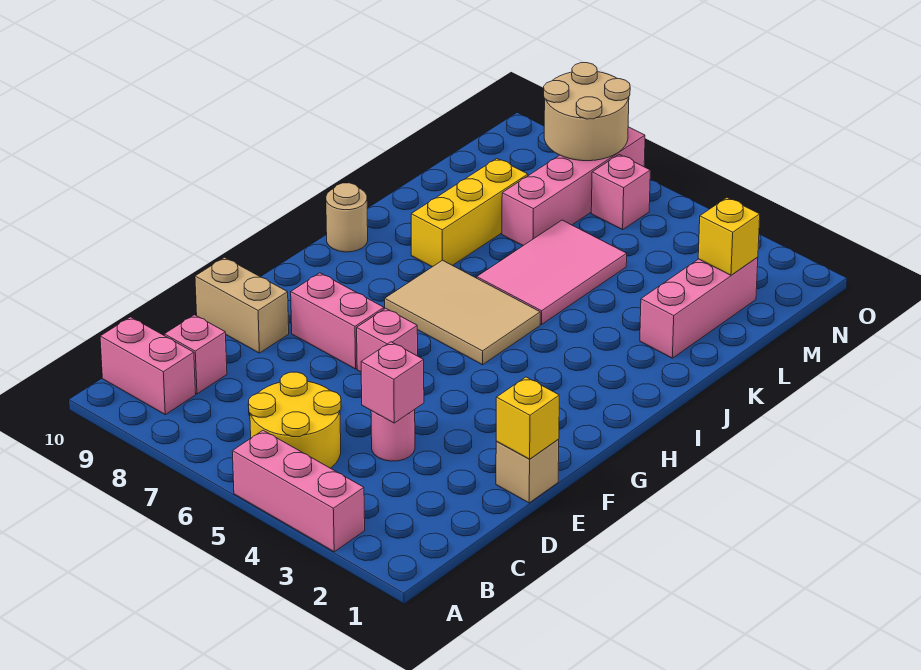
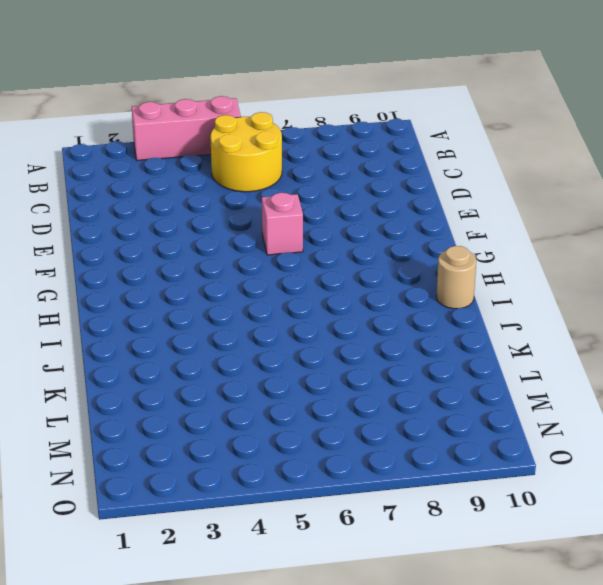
none -> pink brick B9:B10 level 1
none -> pink brick C9 level 1
none -> pink round brick D4 level 1

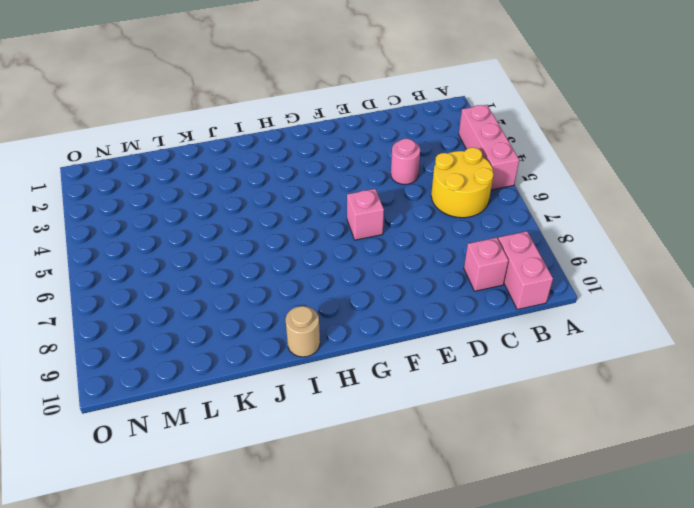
none -> tan brick E1 level 1
none -> tan brick E9:E10 level 1
none -> pink brick F7:F8 level 1

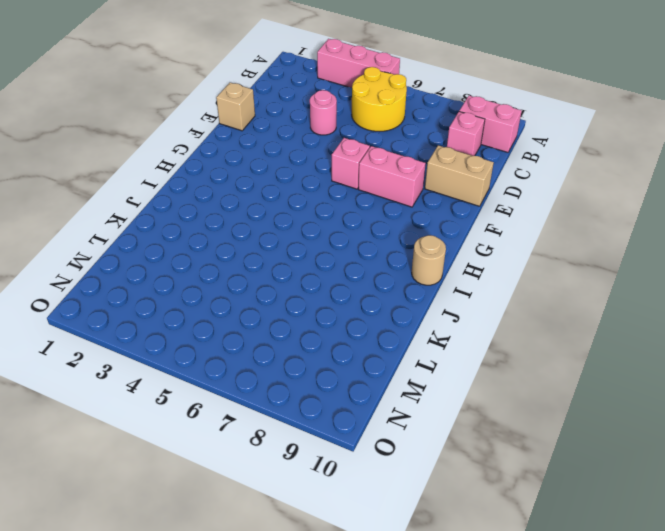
none -> tan tile H5:I7 level 1
none -> pink tile J5:L6 level 1
none -> yellow brick J8:L8 level 1

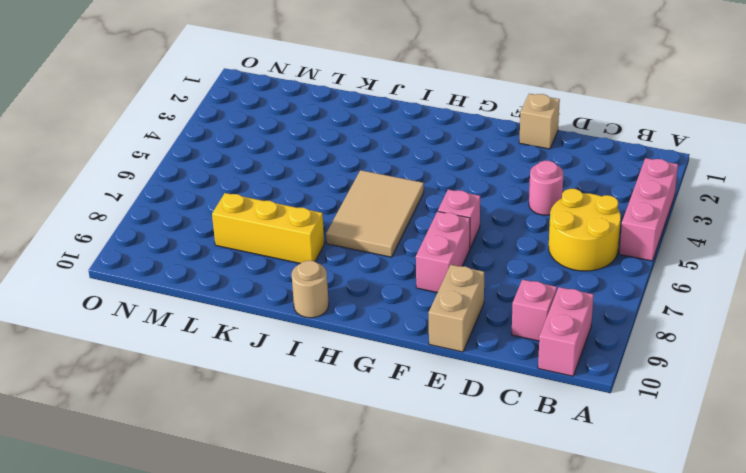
none -> pink tile J5:L6 level 1
none -> pink brick K2:M2 level 1
none -> pink brick L7:O7 level 1

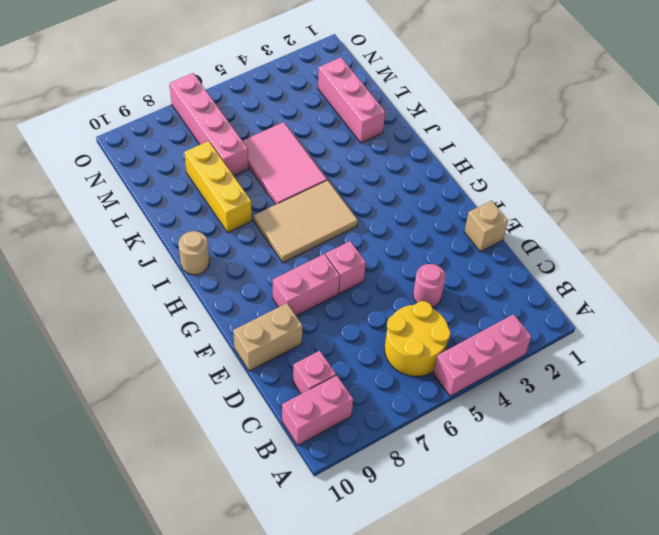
none -> pink brick N6 level 1
none -> pink brick D4 level 2
none -> yellow brick E1 level 2

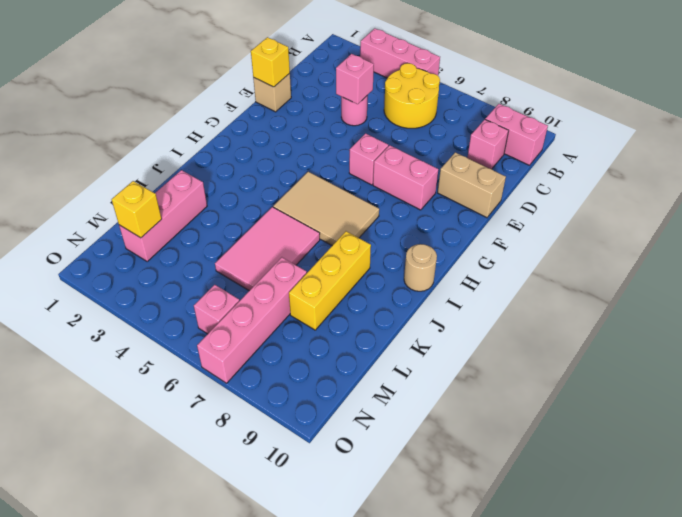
none -> tan round brick N7:O8 level 2

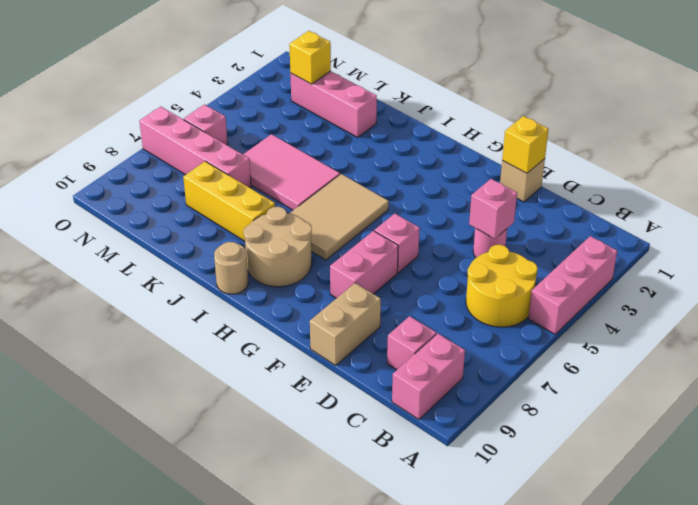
tan round brick H8:I9 level 1 -> tan round brick N7:O8 level 2

